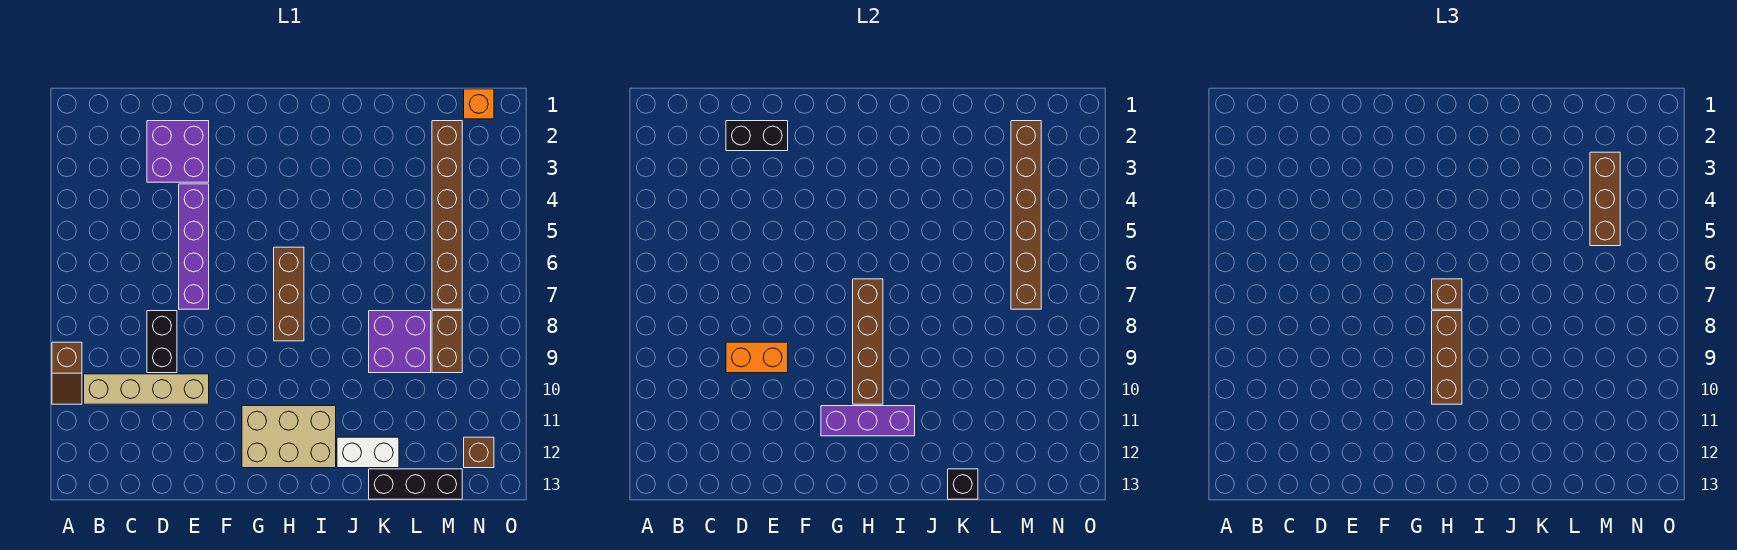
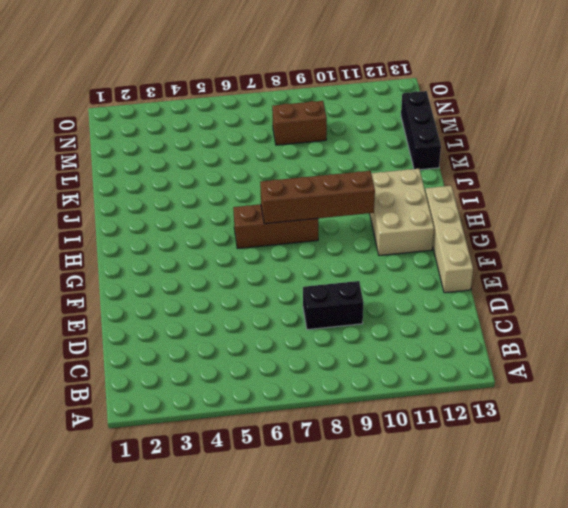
tan brick E13:H13 level 1 -> tan brick B10:E10 level 1
none -> brown slope A9:A10 level 1 top 9
none -> purple brick D2:E3 level 1
none -> purple brick E4:E7 level 1

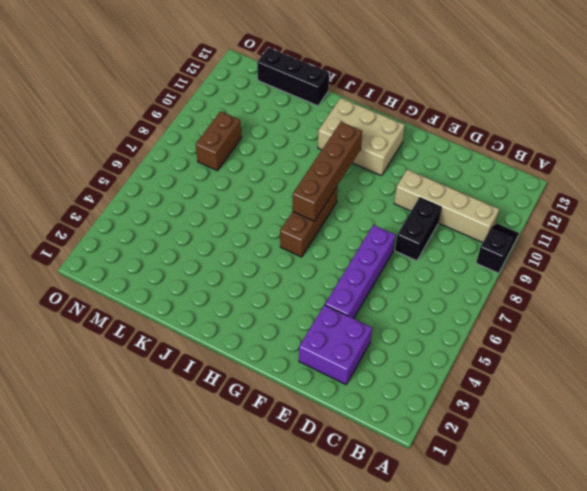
black slope A9:A10 level 1 top 9 -> brown slope A9:A10 level 1 top 9
none -> white brick J12:K12 level 1
none -> purple brick K8:L9 level 1
none -> brown brick M2:M7 level 1

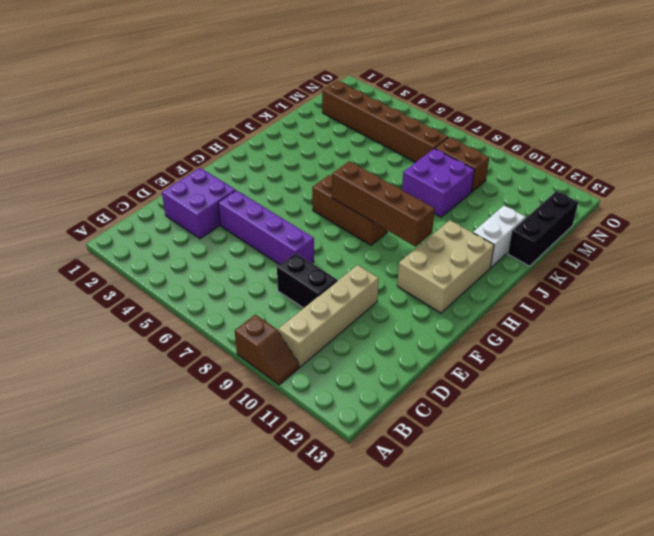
none -> orange brick N1 level 1
none -> brown brick N12 level 1
none -> black brick D2:E2 level 2

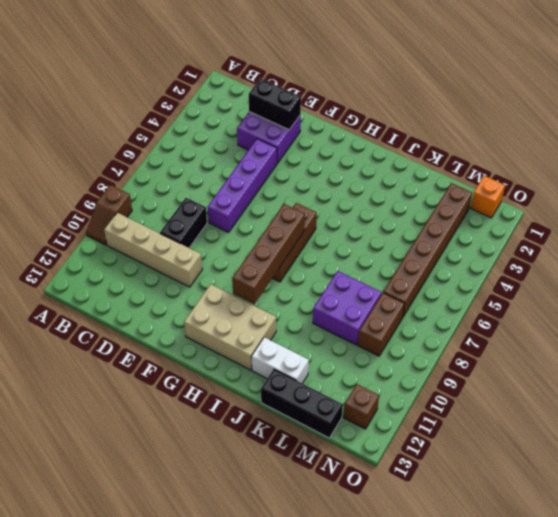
none -> orange brick D9:E9 level 2
none -> purple brick G11:I11 level 2
none -> black brick K13 level 2

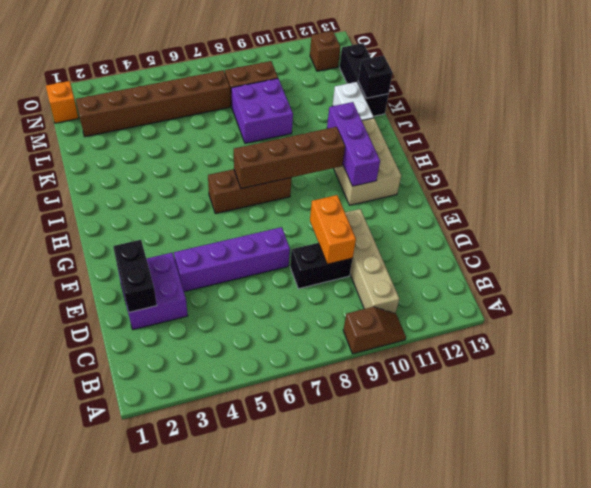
none -> brown brick M2:M7 level 2
none -> brown brick H7 level 3
none -> brown brick H8:H10 level 3

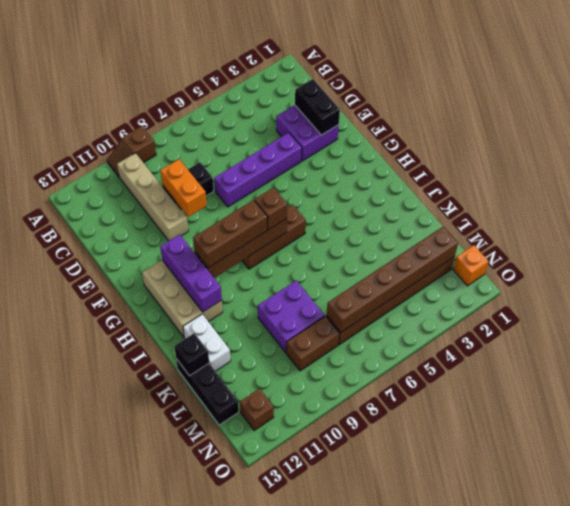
none -> brown brick M3:M5 level 3

